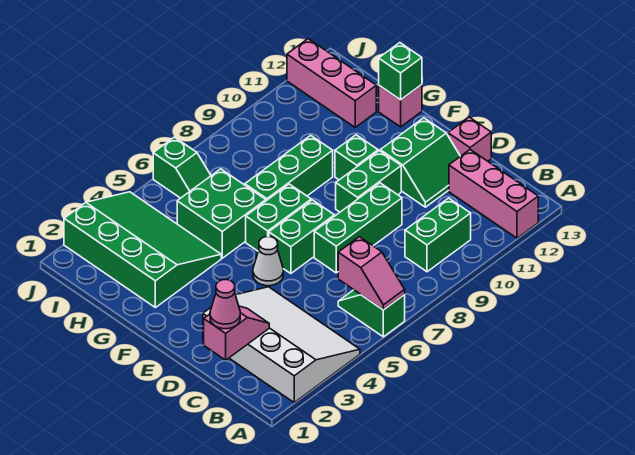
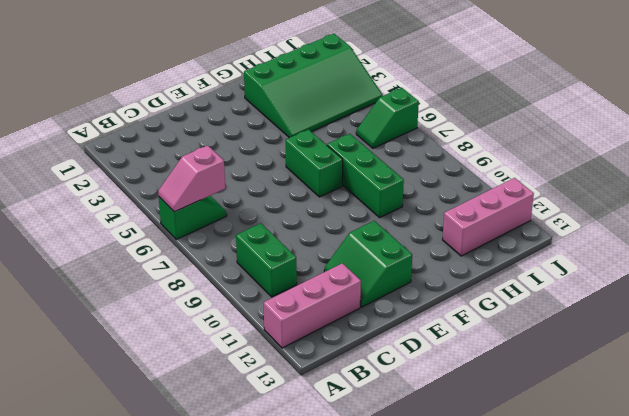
none -> white slope A2:D4 level 1 top 2
none -> green brick D7:D9 level 1
none -> pink brick D13 level 1

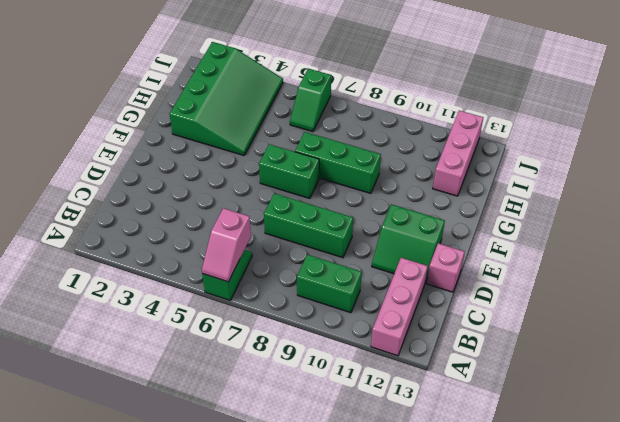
none -> white slope A2:D4 level 1 top 2
none -> white cone E5 level 1
none -> green brick E6:E7 level 1

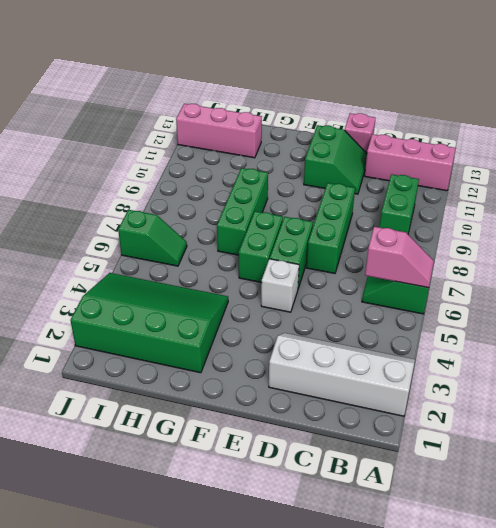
white slope A2:D3 level 1 top 2 -> white slope A2:D4 level 1 top 2
white brick E5 level 1 -> white cone E5 level 1
none -> green brick E9:E10 level 1
none -> green brick F10 level 1
none -> green brick G5:H6 level 1

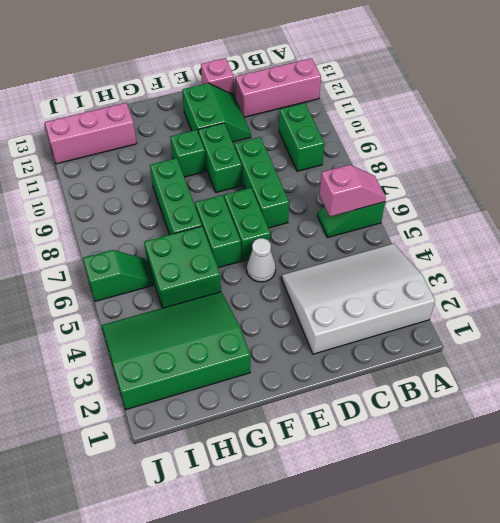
none -> pink brick G13 level 1
none -> pink slope C1:C2 level 2 top 1
none -> green brick G13 level 2

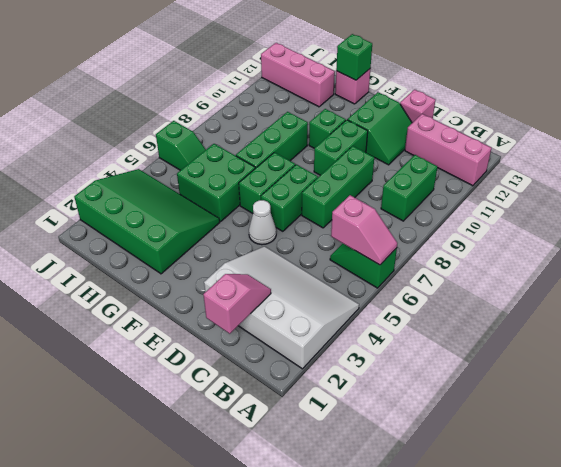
none -> pink cone C1 level 3

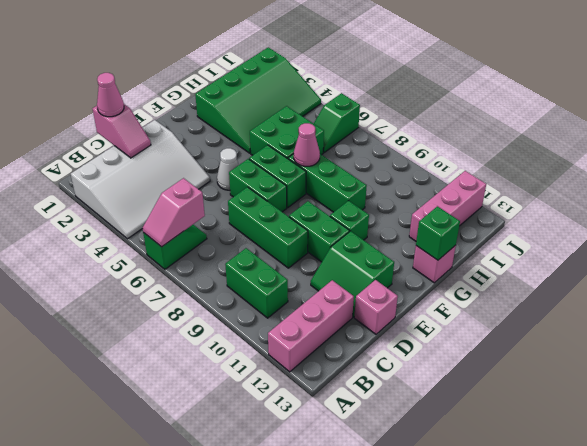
pink cone G7 level 2 -> none

